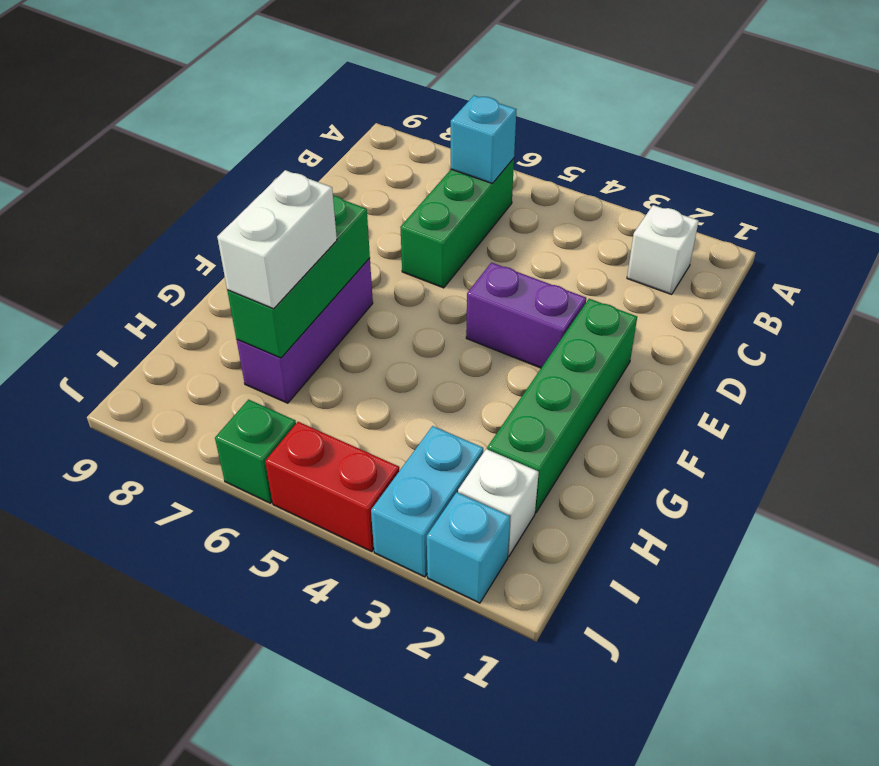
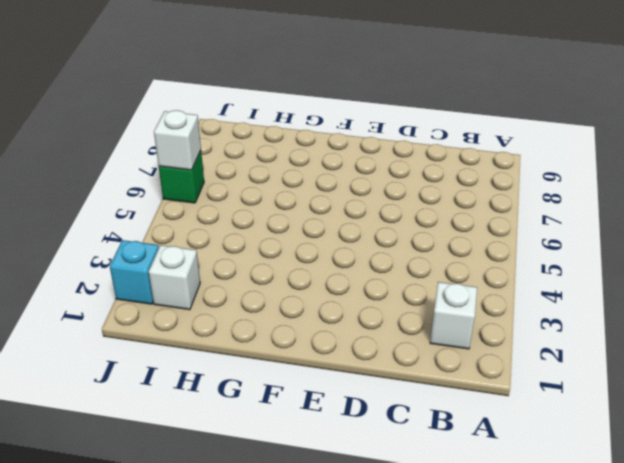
white brick J6 level 2 -> none
none -> green brick B6:D6 level 1
none -> green brick E2:H2 level 1
none -> purple brick E3:E4 level 1

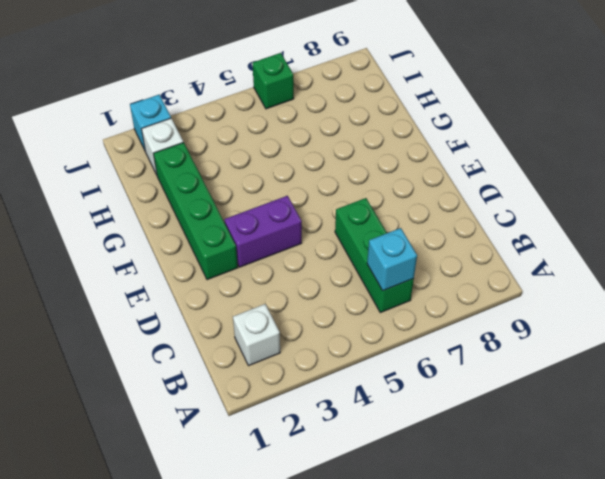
none -> purple brick F7:H7 level 1
none -> cyan brick I3:J3 level 1
none -> red brick J4:J5 level 1

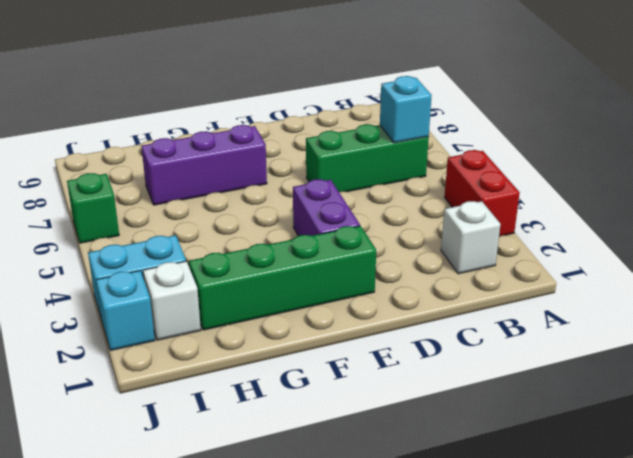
red brick A3:A4 level 1 -> red brick J4:J5 level 1
none -> green brick F7:H7 level 2
none -> white brick G7:H7 level 3

